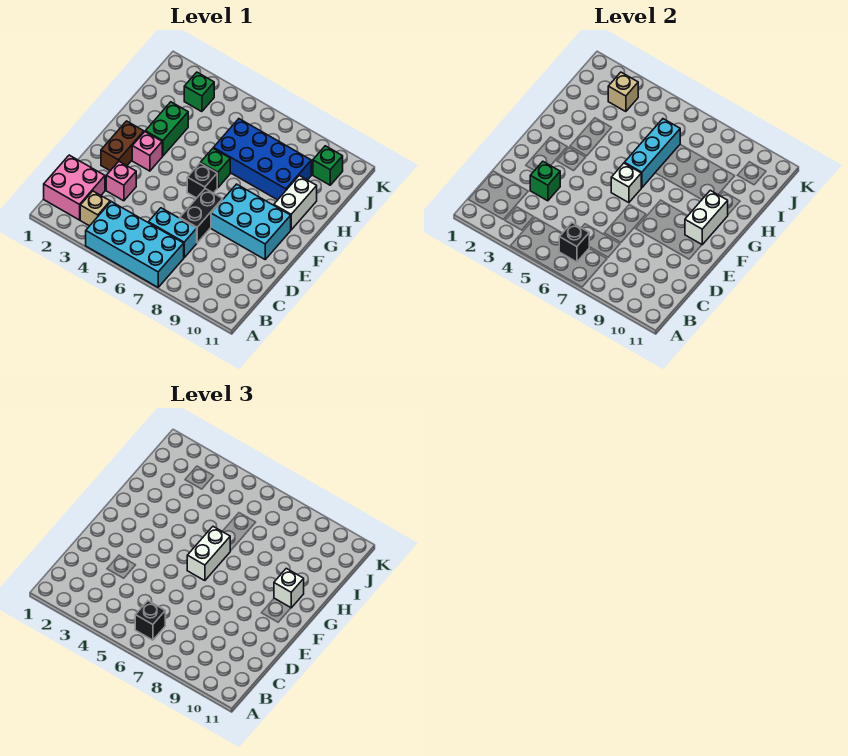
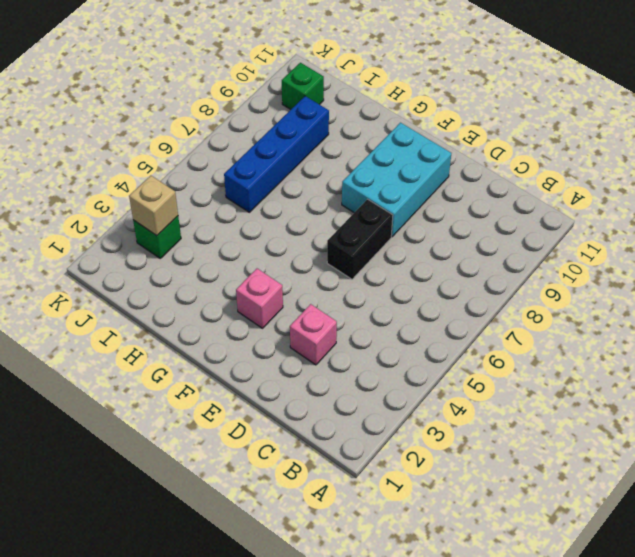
black brick E6:E7 level 1 -> black brick D7:E7 level 1
blue brick I6:I9 level 1 -> blue brick H6:I9 level 1
none -> cyan brick A4:B7 level 1
none -> pink brick B1:C2 level 1
none -> tan brick B3 level 1

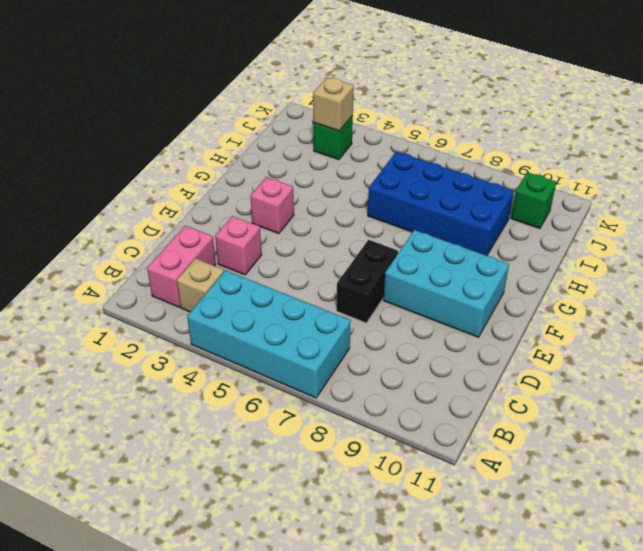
pink brick B2:C2 level 1 -> pink brick B1:C2 level 1
none -> cyan brick C6:C7 level 1
none -> brown brick E2:F2 level 1
none -> black brick F6 level 1

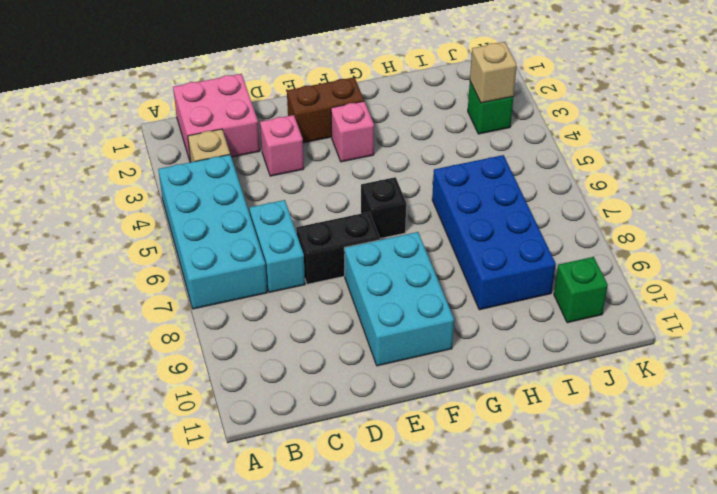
none -> green brick G3:H3 level 1
none -> green brick G6 level 1
none -> white brick G10:H10 level 1

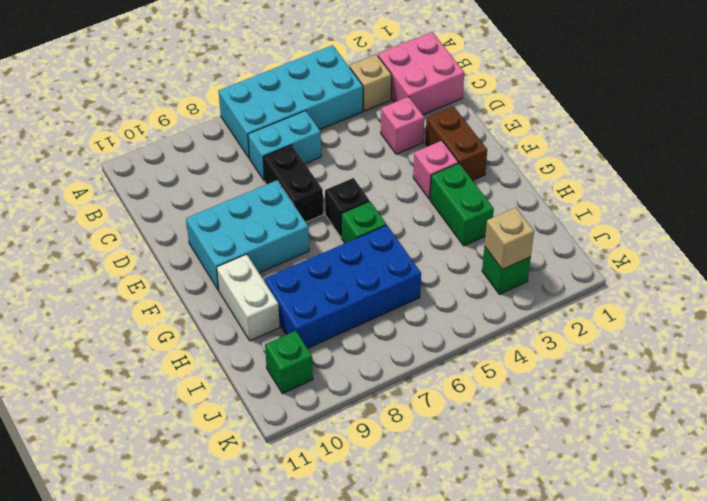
none -> black brick B6 level 2
none -> green brick D3 level 2
none -> white brick F6 level 2

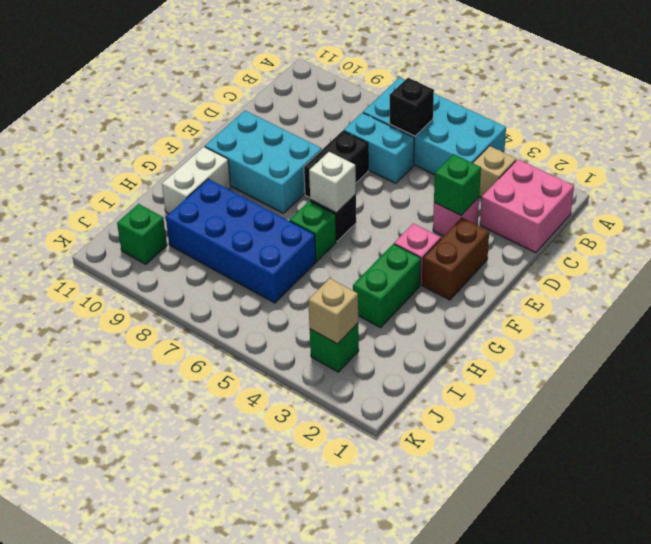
none -> white brick F10:G10 level 2
none -> cyan brick G6:I6 level 2
none -> black brick B6 level 3

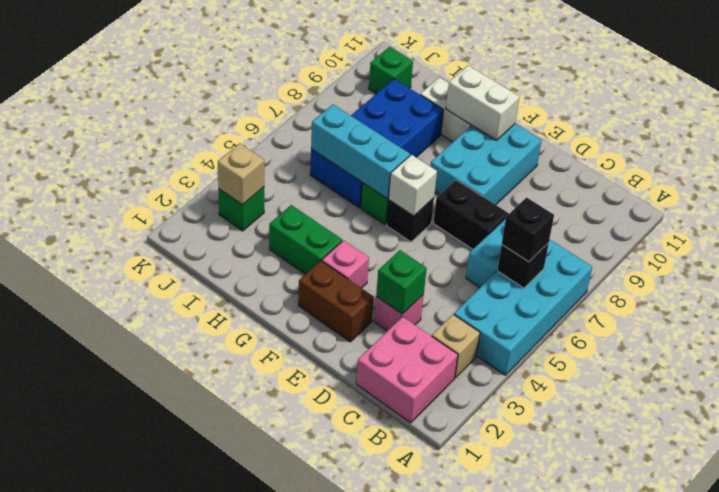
none -> white brick F6:G6 level 3
none -> white brick G10 level 3

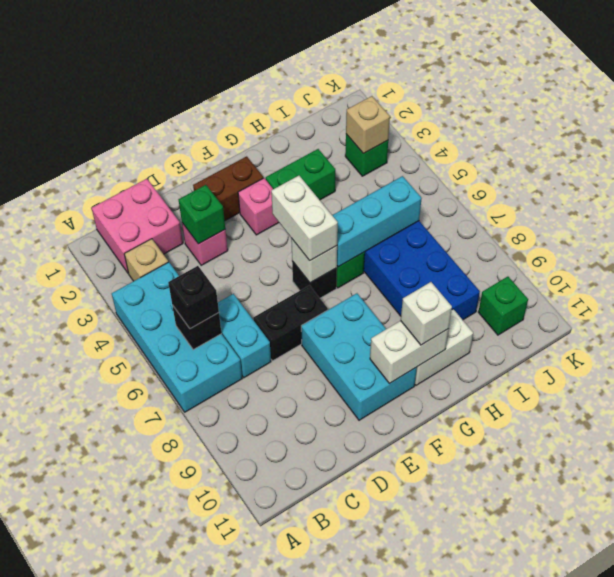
white brick F5:F6 level 3 -> white brick F6:G6 level 3

